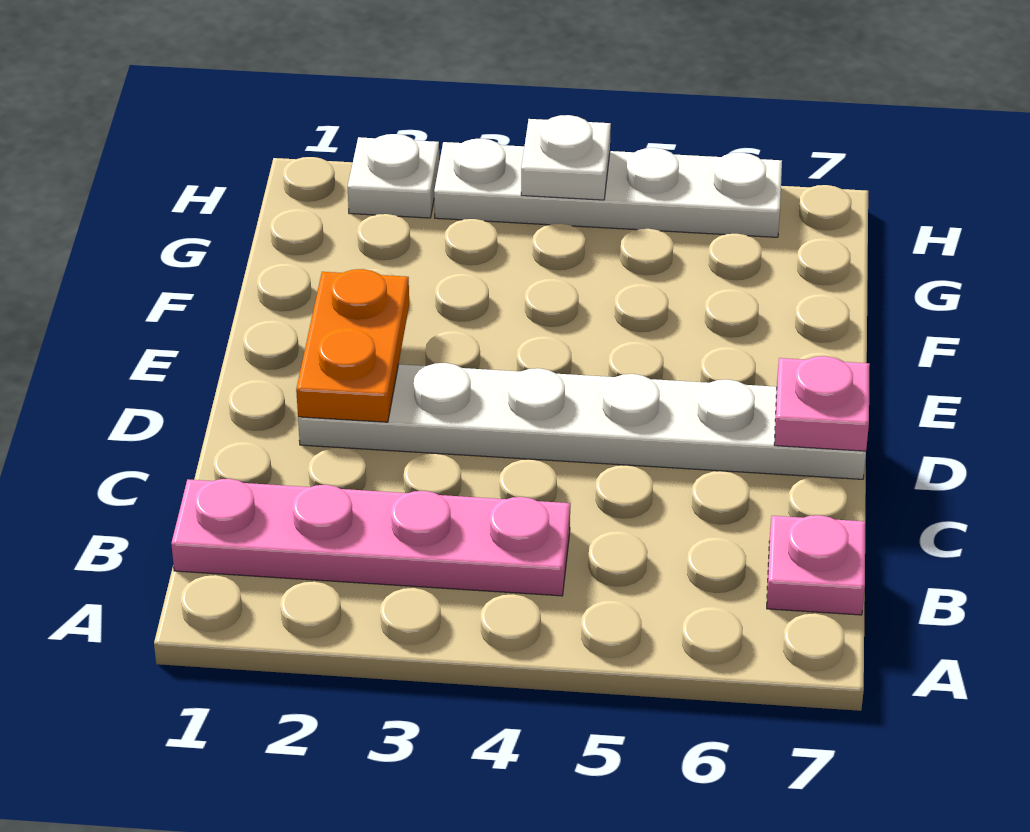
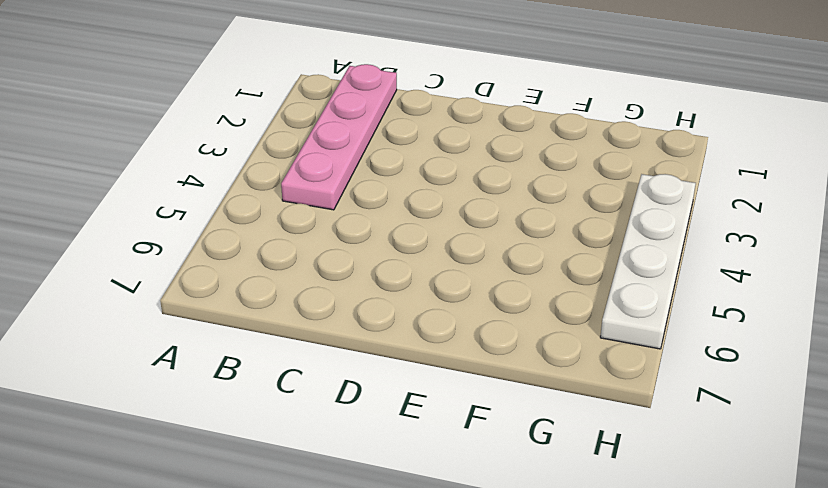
none -> pink plate B7 level 1
none -> white plate D2:D7 level 1

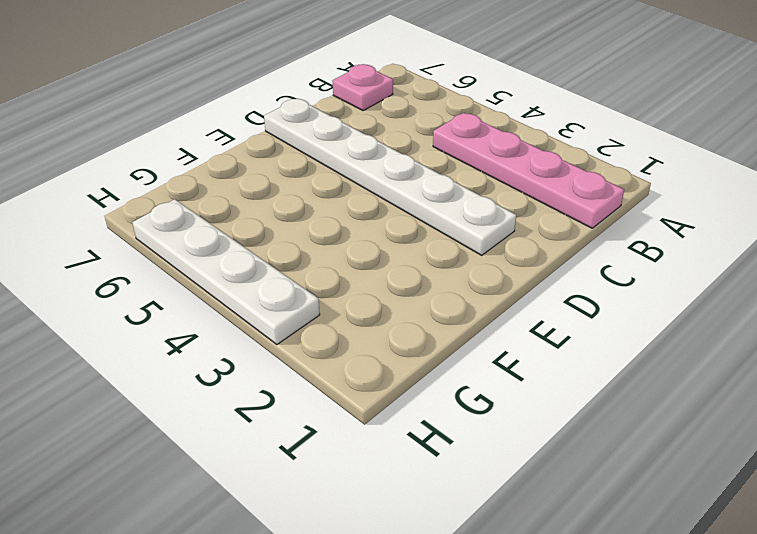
none -> white plate H2 level 1
none -> orange plate D2:E2 level 2

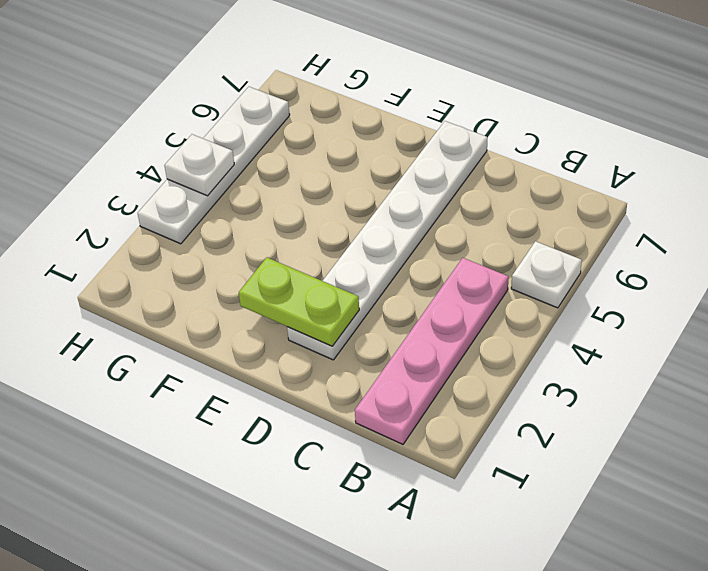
white plate A5 level 1 -> white plate H2 level 1
lime plate D2:E2 level 2 -> orange plate D2:E2 level 2
none -> pink plate B7 level 1
none -> pink plate D7 level 2

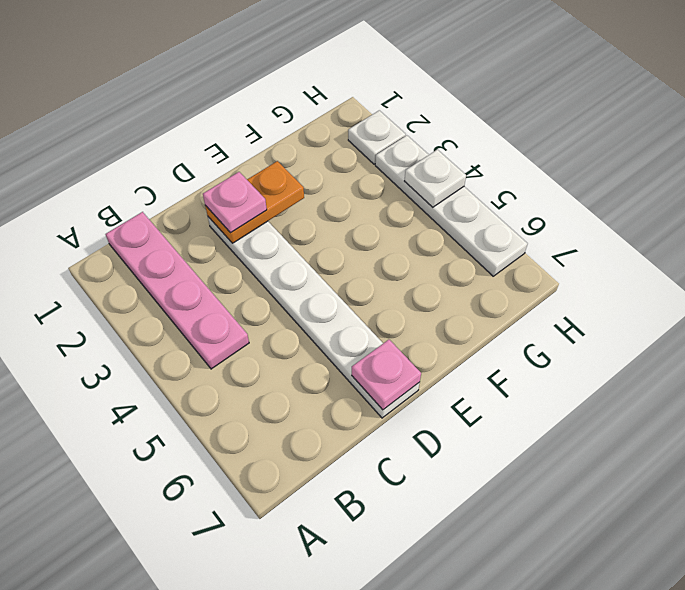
pink plate D2 level 3 -> pink plate B7 level 1

